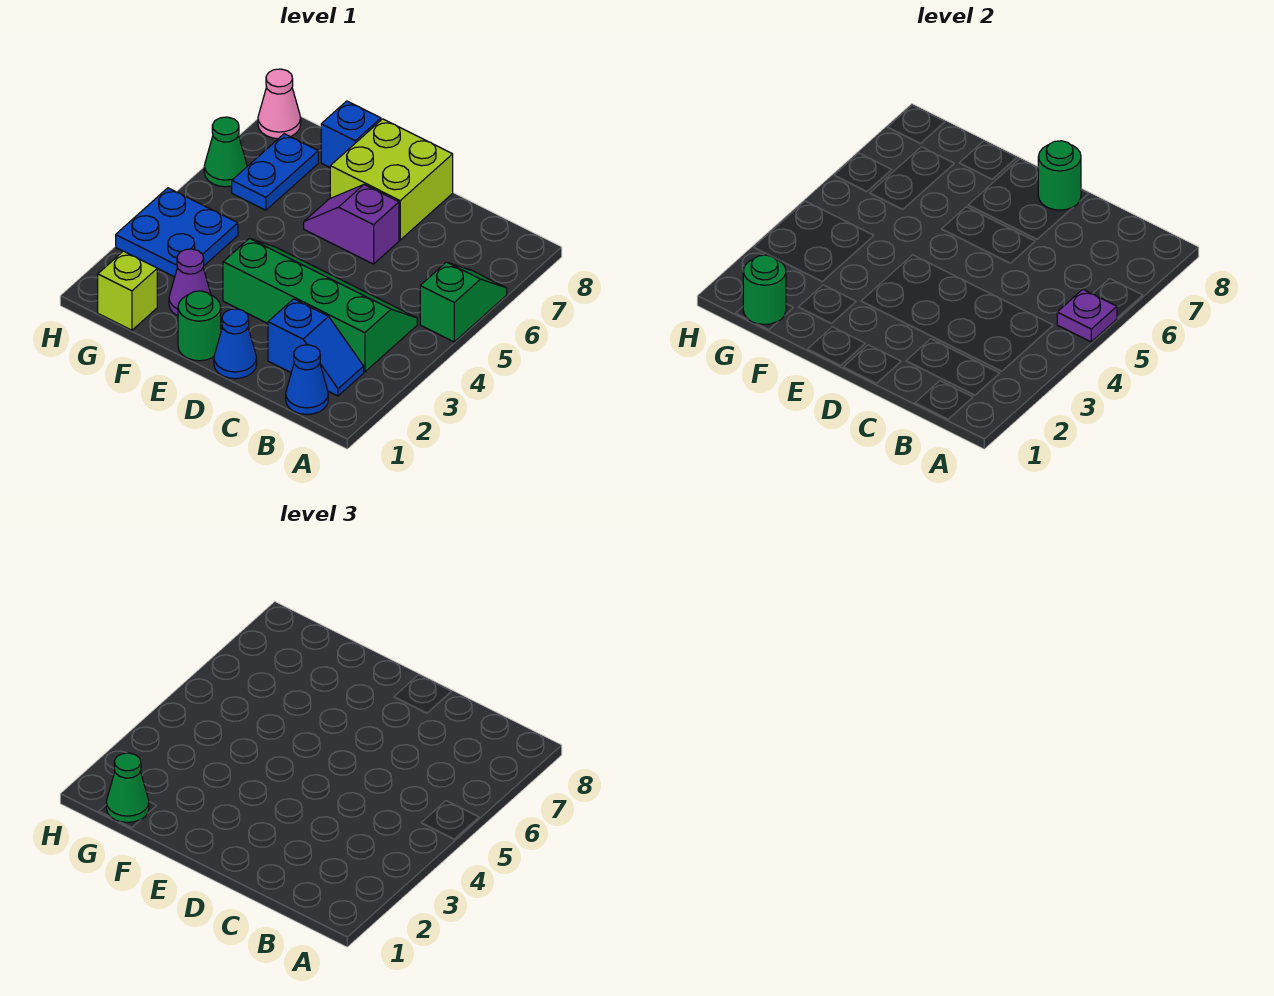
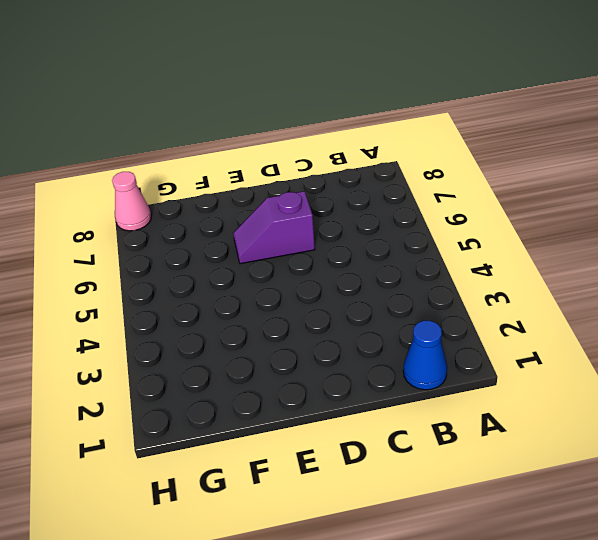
none -> green slope A5:A6 level 1 top 5
none -> blue slope B2:C2 level 1 top C
none -> green slope B3:E4 level 1 top 3

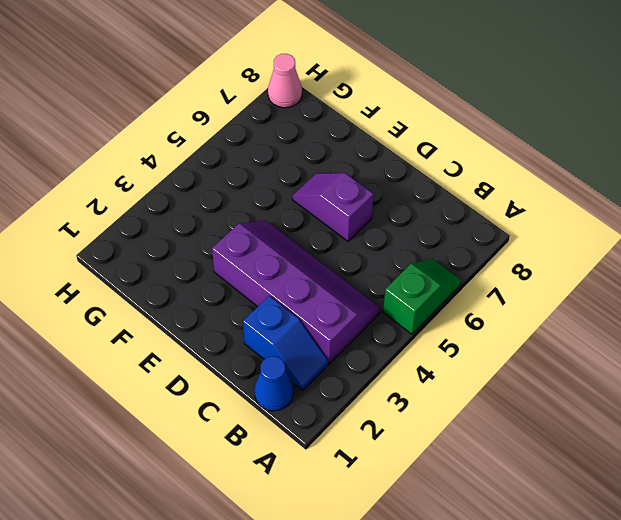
purple slope B3:E4 level 1 top 3 -> green slope B3:E4 level 1 top 3
none -> blue cone D1 level 1
none -> lime brick D7:E8 level 1
none -> green round brick E1 level 1

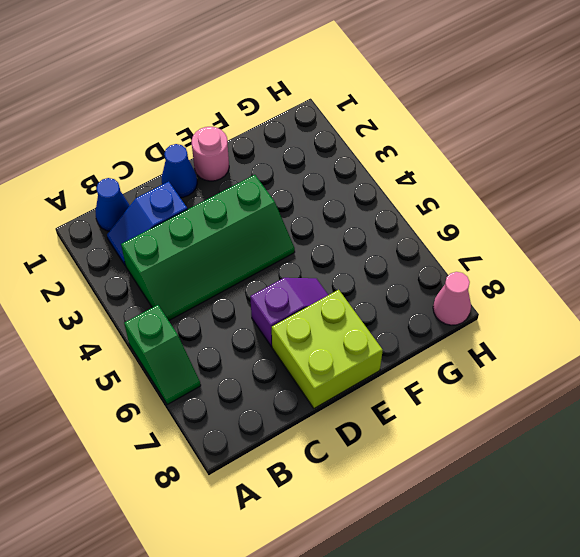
pink round brick E1 level 1 -> green round brick E1 level 1
none -> purple cone F2 level 1
none -> blue brick F8 level 1
none -> lime brick G1 level 1

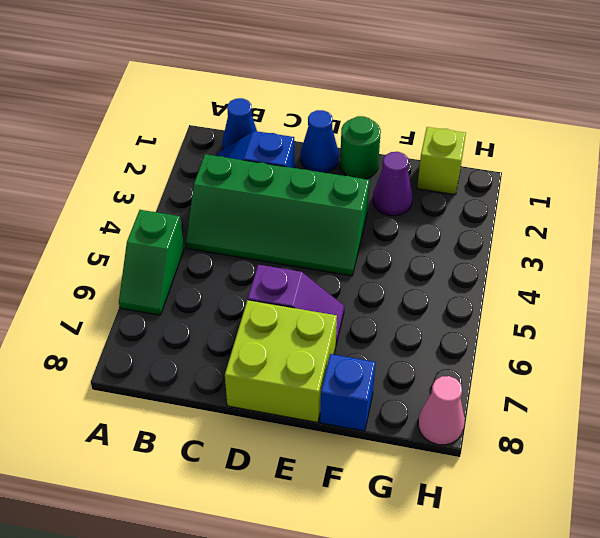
none -> blue plate G3:H4 level 1
none -> blue plate G6:G7 level 1
none -> green cone H6 level 1

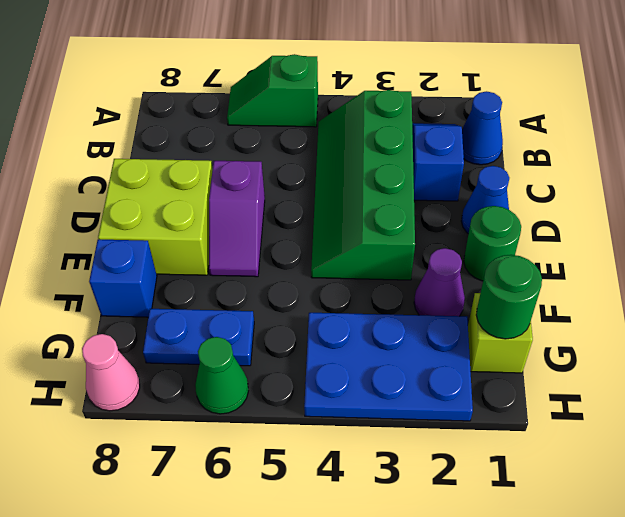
blue plate G2:H4 level 1 -> blue plate G3:H4 level 1
none -> purple plate A5 level 2
none -> green round brick D8 level 2
none -> green cone G1 level 3

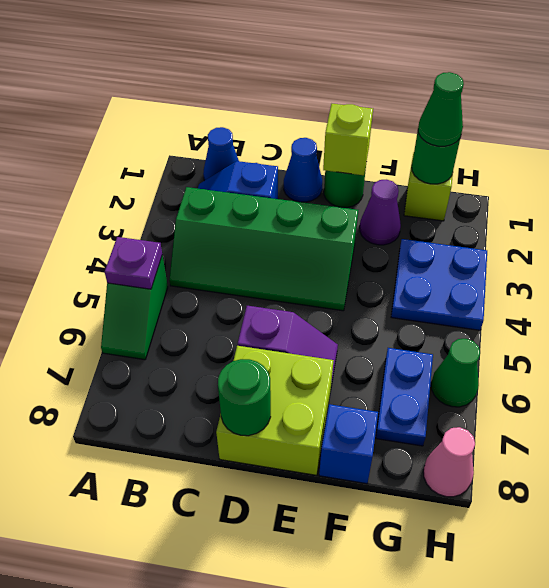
lime brick E1 level 2 -> none

